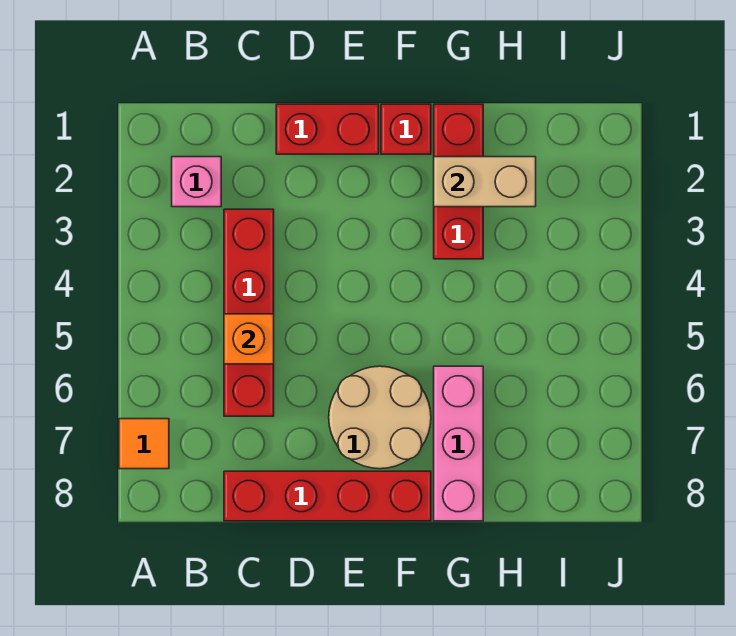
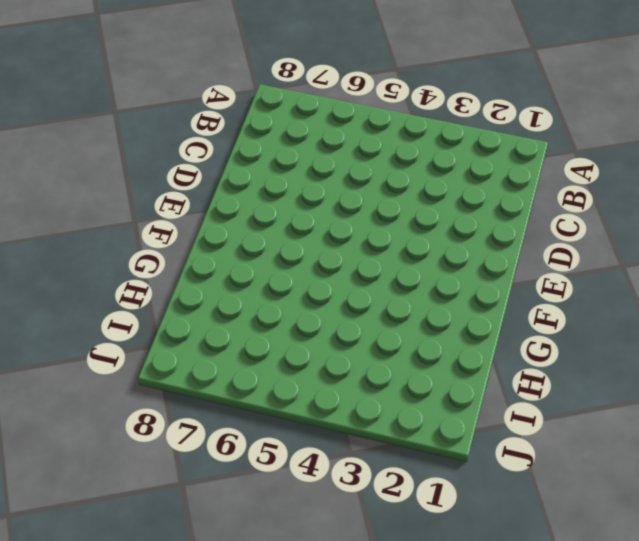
none -> orange tile A7 level 1
none -> pink brick B2 level 1

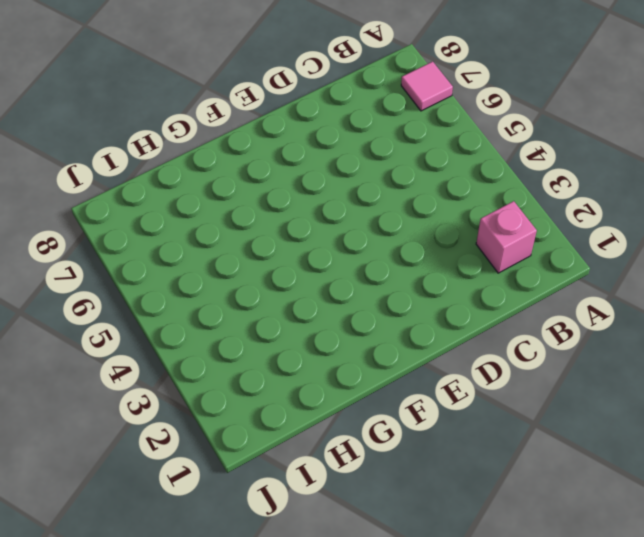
pink tile A7 level 1 -> orange tile A7 level 1
none -> red brick C3:C6 level 1
none -> red brick C8:F8 level 1

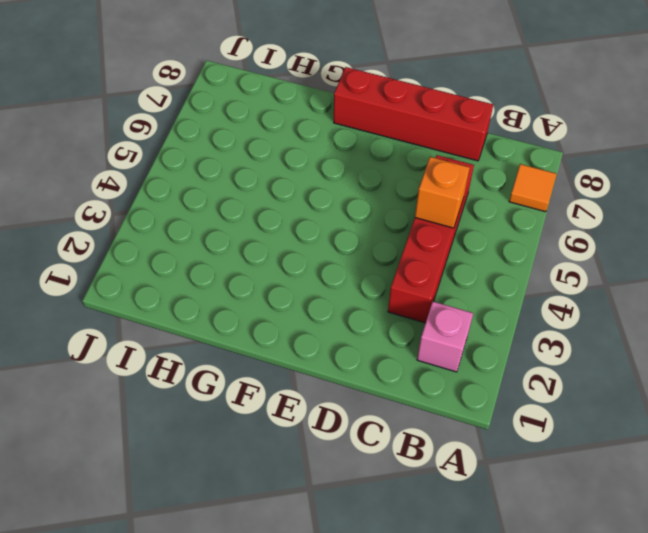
none -> red brick D1:E1 level 1
none -> tan round brick E6:F7 level 1

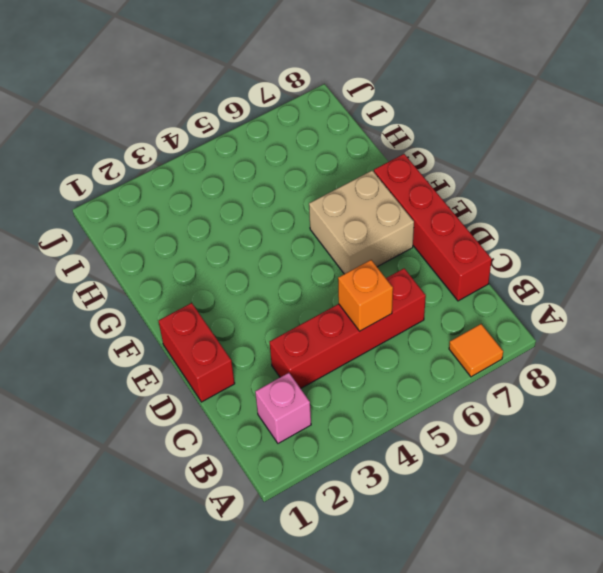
tan brick E6:F7 level 1 -> tan round brick E6:F7 level 1
none -> red brick F1 level 1
none -> red brick G1:G3 level 1

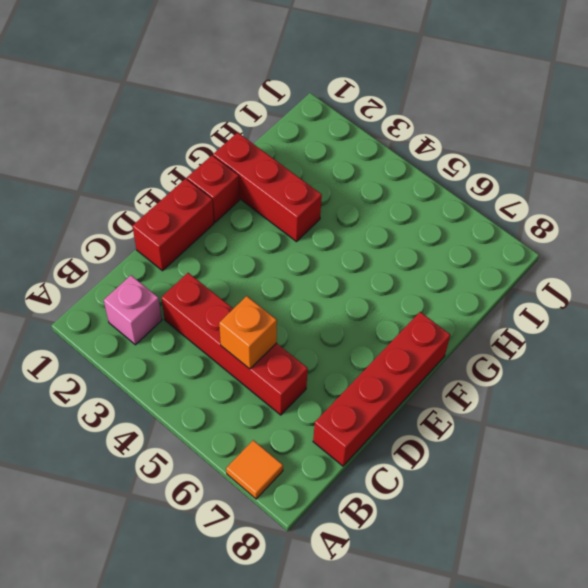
none -> tan round brick E6:F7 level 1
none -> pink brick G6:G8 level 1

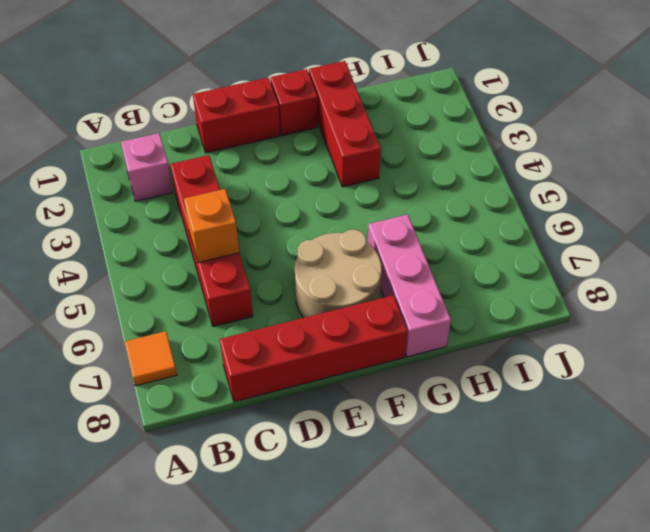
none -> tan brick G2:H2 level 2

